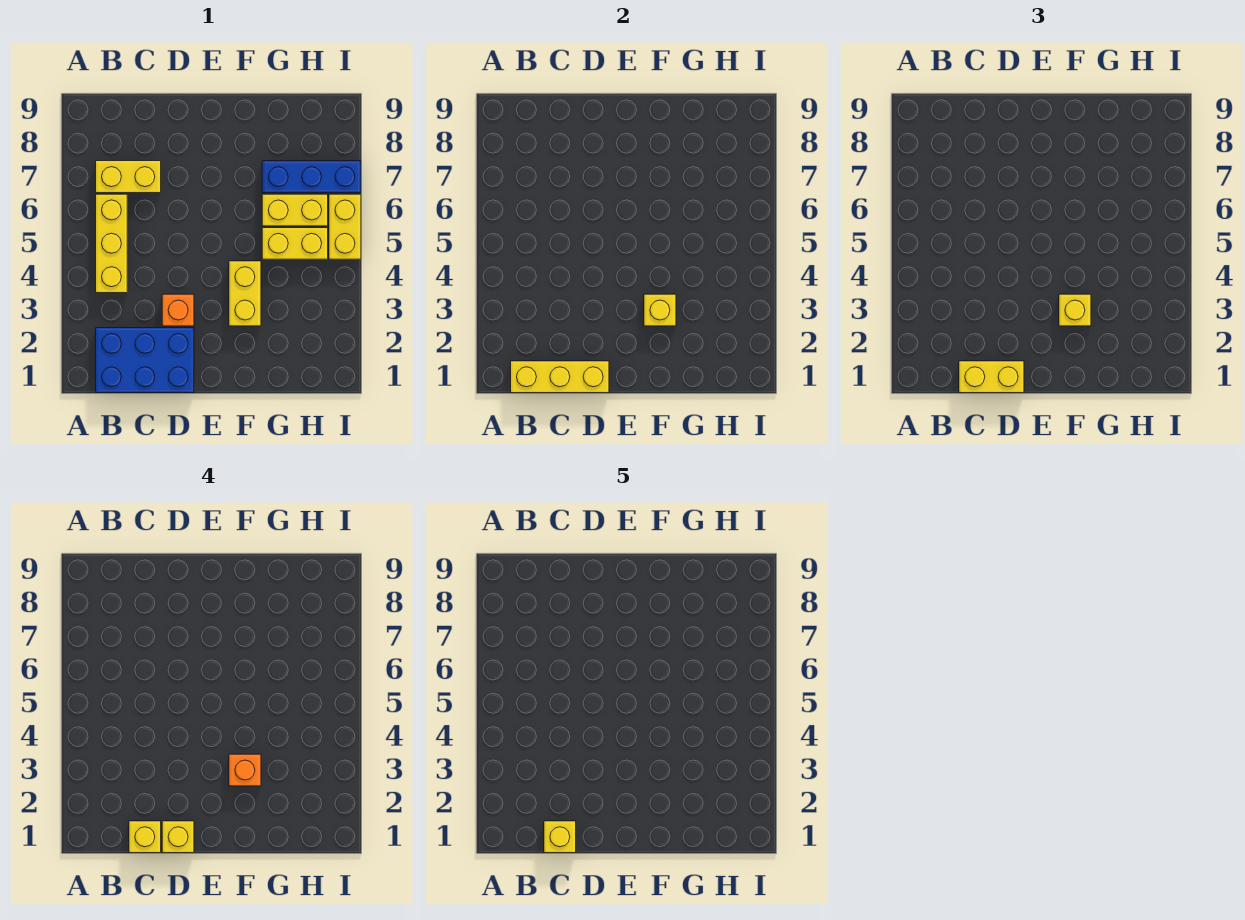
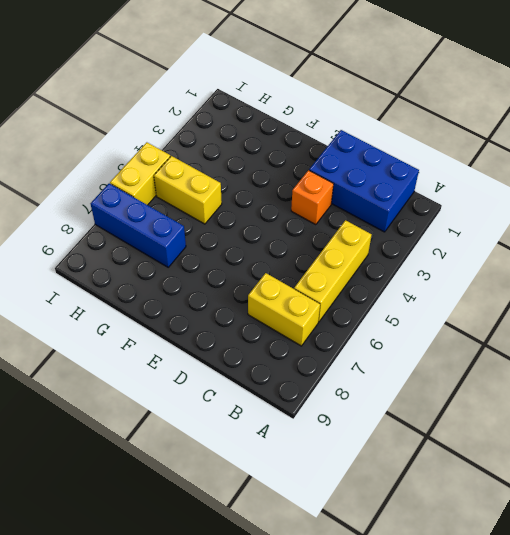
none -> yellow brick F3:F4 level 1
none -> yellow brick G6:H6 level 1
none -> yellow brick B1:D1 level 2

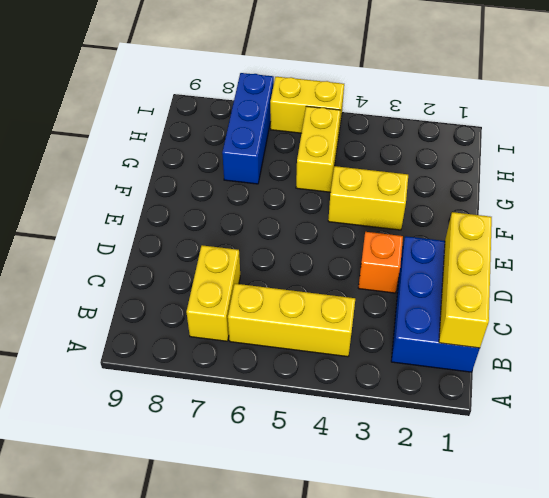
none -> yellow brick G6:H6 level 1
none -> yellow brick F3 level 2
none -> yellow brick C1:D1 level 3

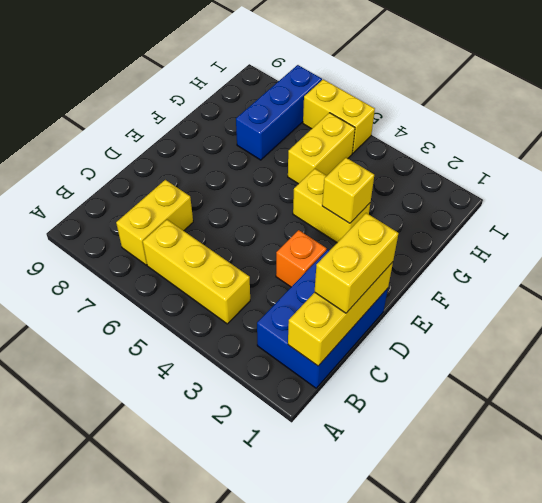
none -> yellow brick G6:H6 level 1
none -> yellow brick F3 level 3
none -> yellow brick C1 level 4

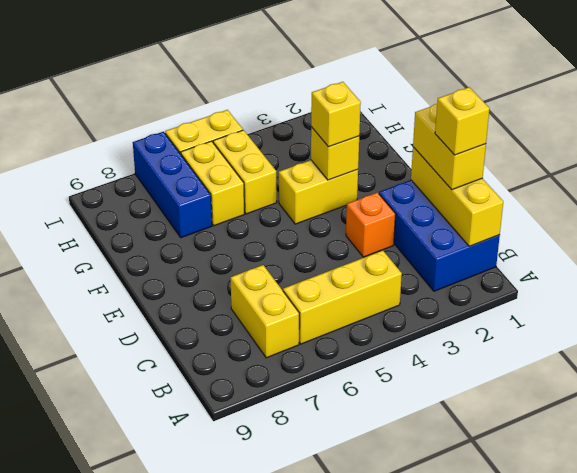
none -> yellow brick D1 level 4
none -> orange brick F3 level 4
none -> yellow brick C1 level 5

